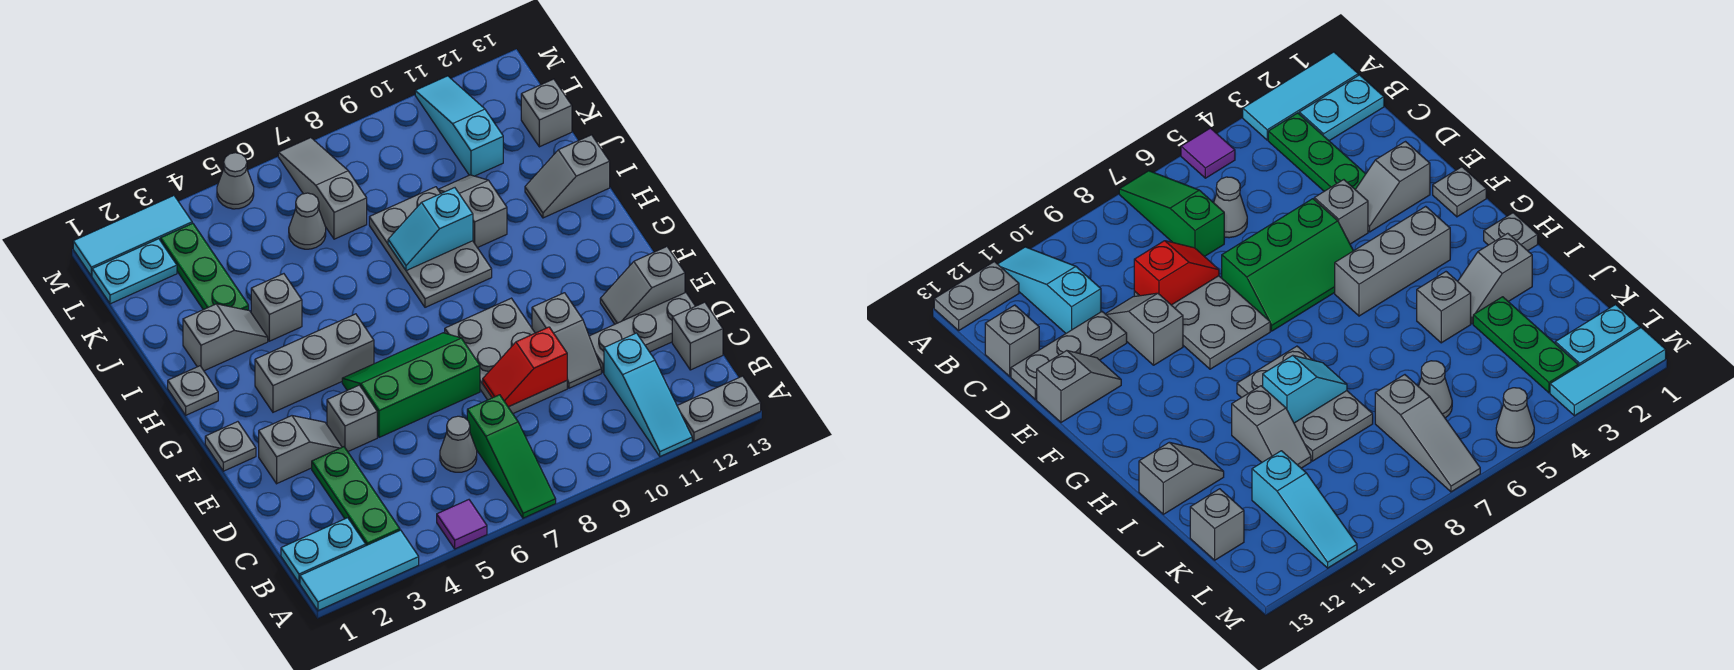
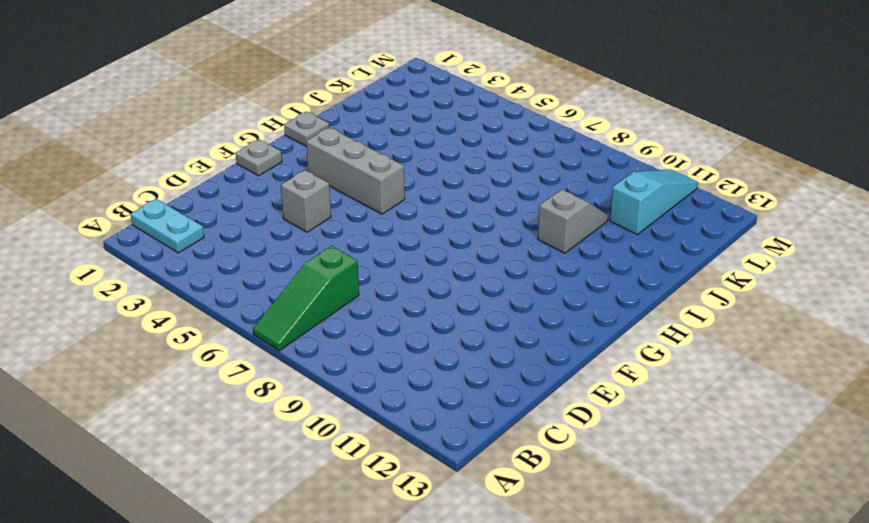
none -> cyan tile A1:A3 level 1
none -> purple tile A5 level 1
none -> cyan slope A11:C11 level 1 top C
none -> grey plate A12:A13 level 1

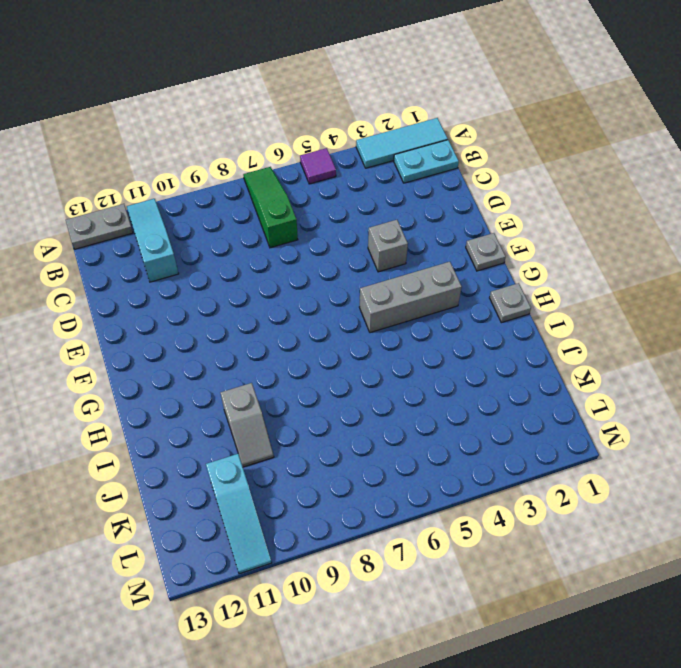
none -> green plate B3:D3 level 1
none -> grey cone C6 level 1
none -> grey brick C13 level 1
none -> grey plate D8:F9 level 1

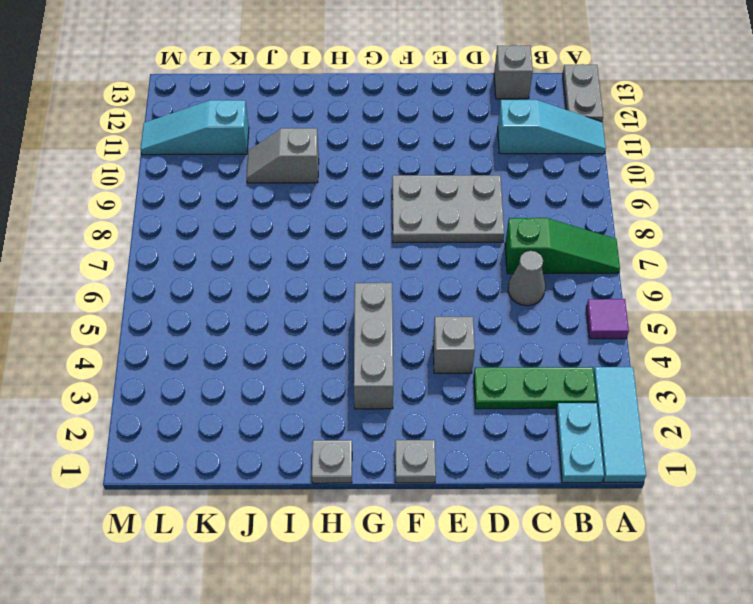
none -> grey slope D10:E10 level 1 top E
none -> grey plate D11:D13 level 1
none -> grey slope E2:E3 level 1 top 2
none -> green slope E5:F7 level 1 top E

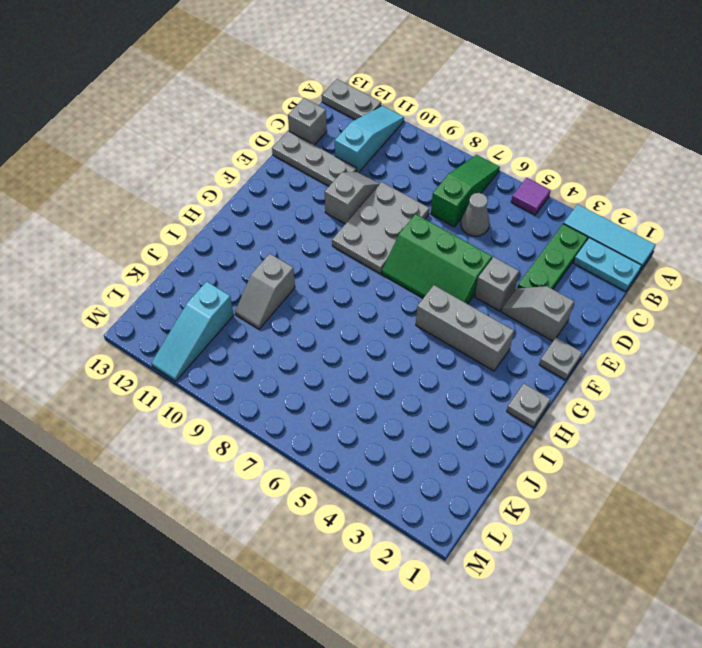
none -> grey slope E12:E13 level 1 top 13
none -> grey plate H8:J9 level 1
none -> grey slope I2:I3 level 1 top 2
none -> grey brick I4 level 1

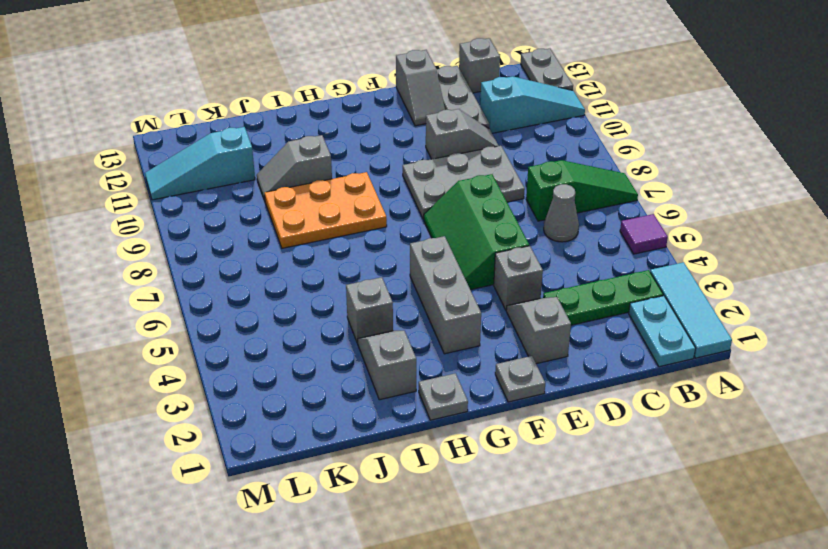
orange plate H8:J9 level 1 -> grey plate H8:J9 level 1
none -> grey slope I12:I13 level 1 top 13
none -> green plate J3:L3 level 1
none -> grey cone K6 level 1
none -> grey slope K7:M7 level 1 top K

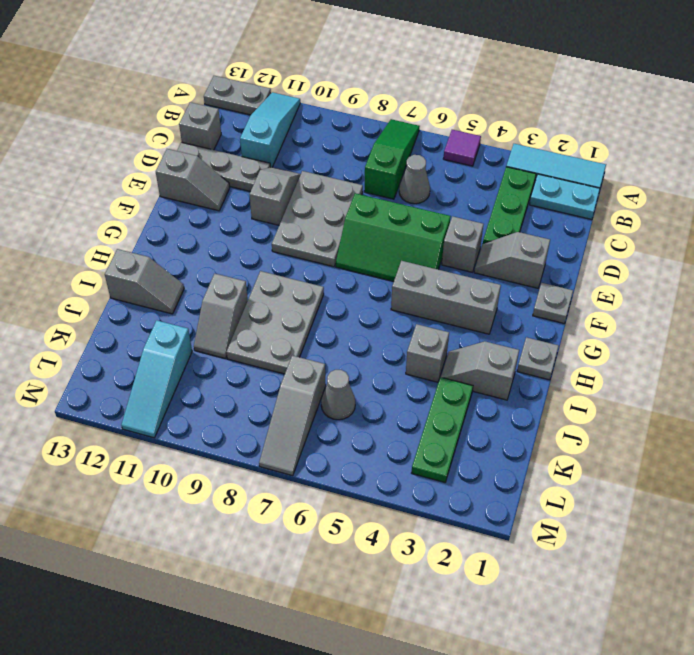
none -> grey brick K13 level 1
none -> cyan plate L1:L2 level 1
none -> cyan tile M1:M3 level 1
none -> grey cone M5 level 1

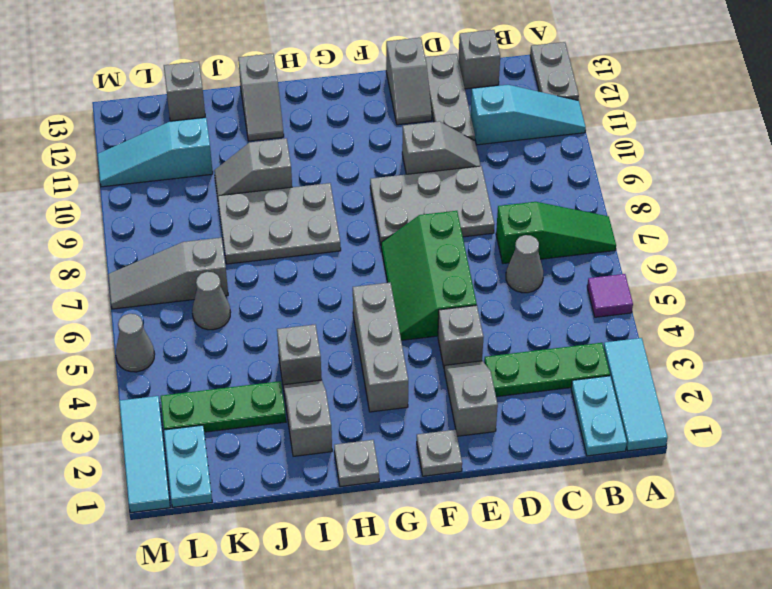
none -> red slope D8:D9 level 2 top 9
none -> cyan slope I8:I9 level 2 top 9

